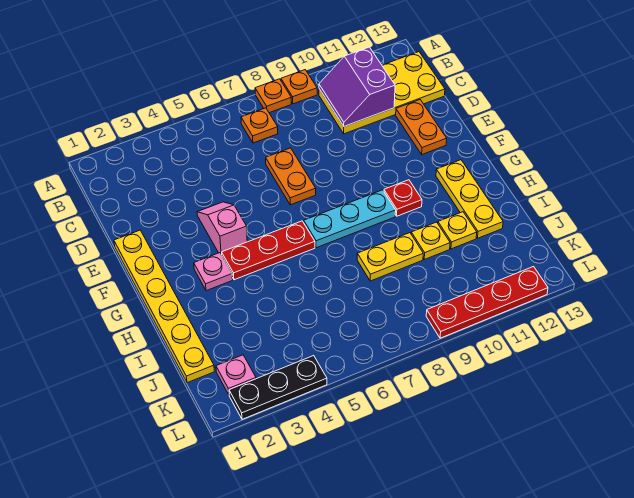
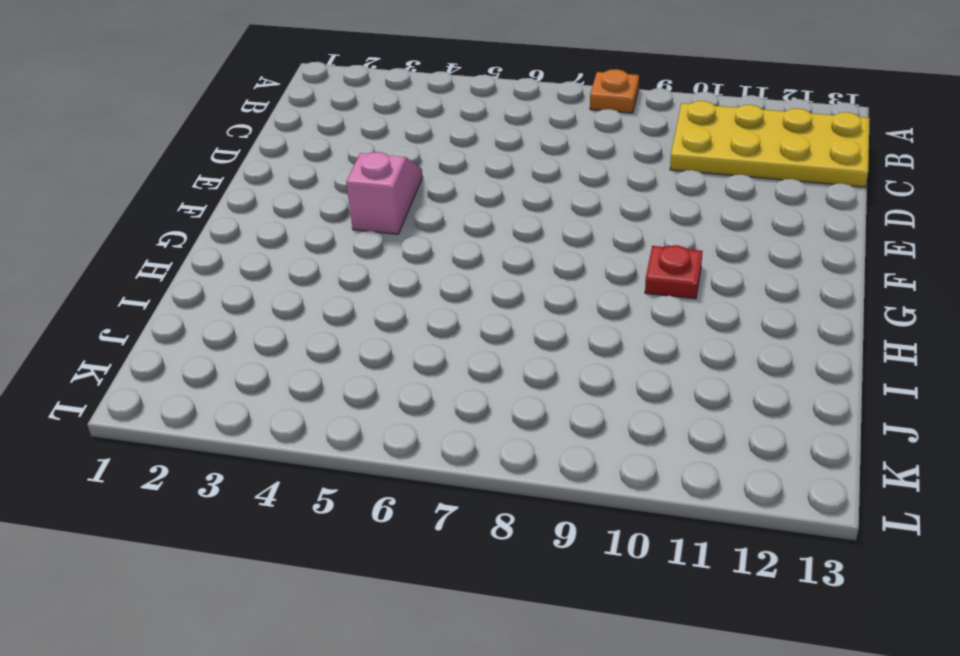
none -> orange plate A9 level 1
none -> orange plate B7 level 1
none -> orange plate D7:E7 level 1

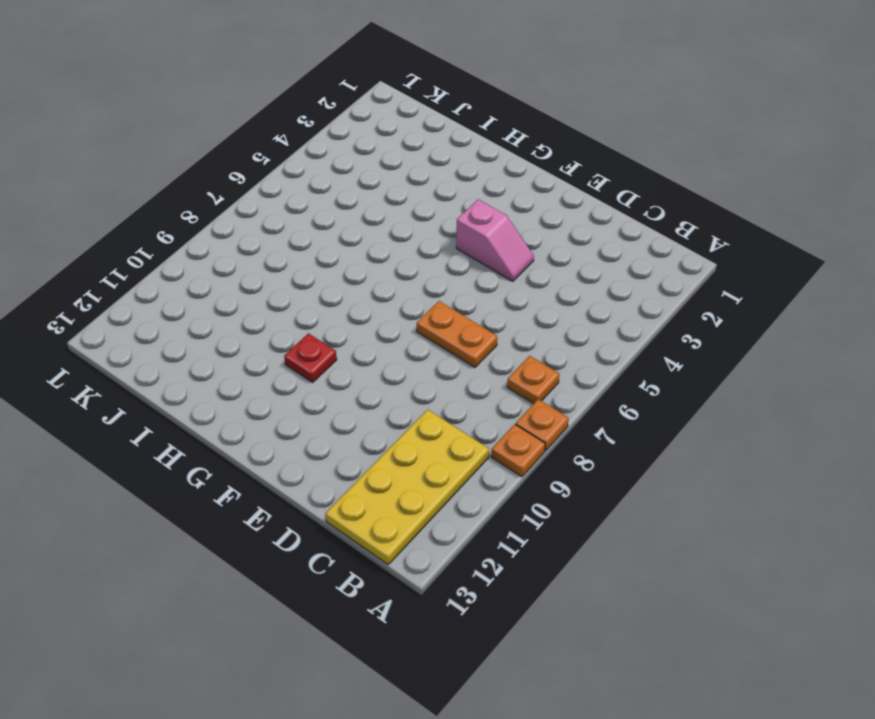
none -> orange plate D12:E12 level 1
none -> yellow plate E1:J1 level 1
none -> pink plate G3 level 1

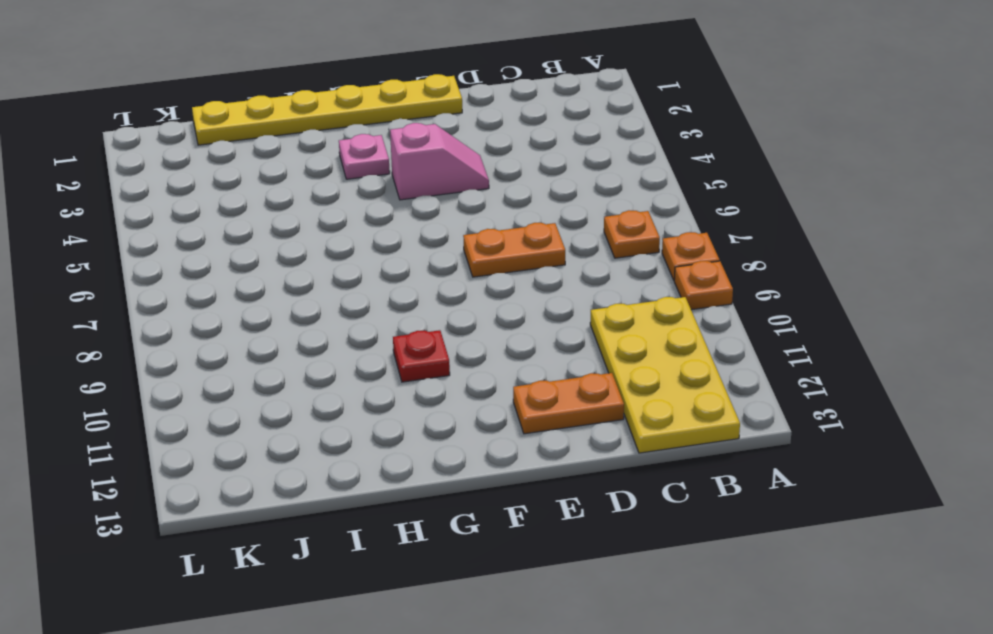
none -> red plate G4:G6 level 1
none -> cyan plate G7:G9 level 1
none -> yellow plate G12:I12 level 1

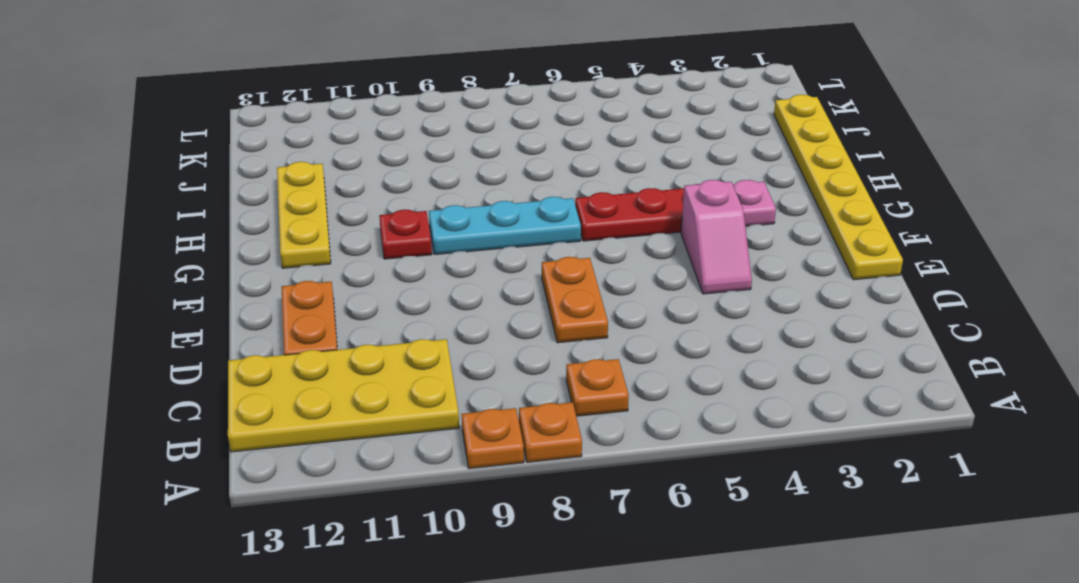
none -> yellow plate I8:I9 level 1
none -> yellow plate I10 level 1
none -> yellow plate I11 level 1

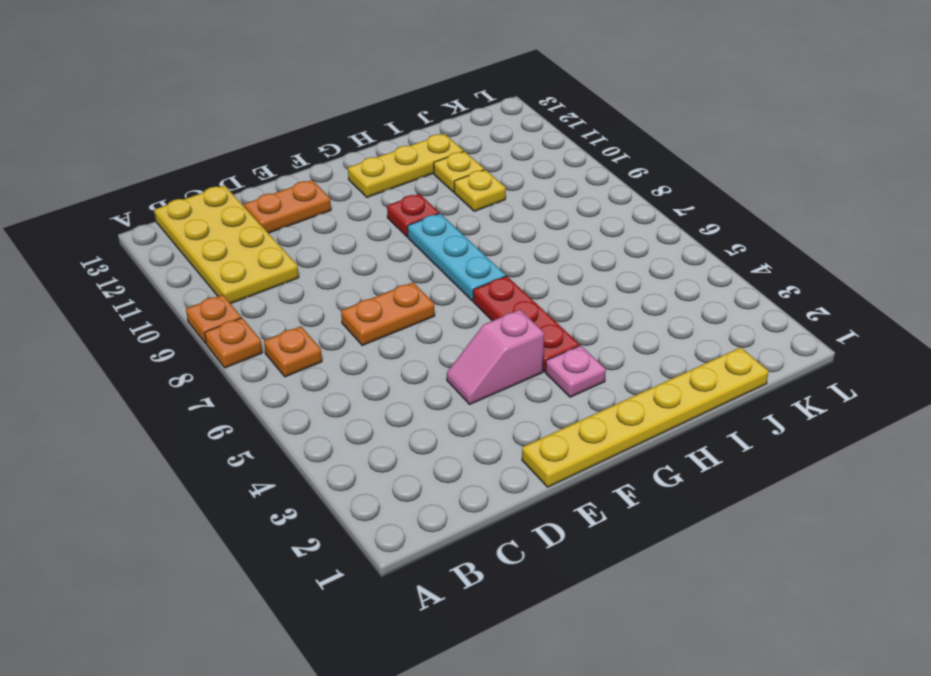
none -> yellow plate I8:I9 level 1
none -> pink plate K2 level 1
none -> black plate L2:L4 level 1

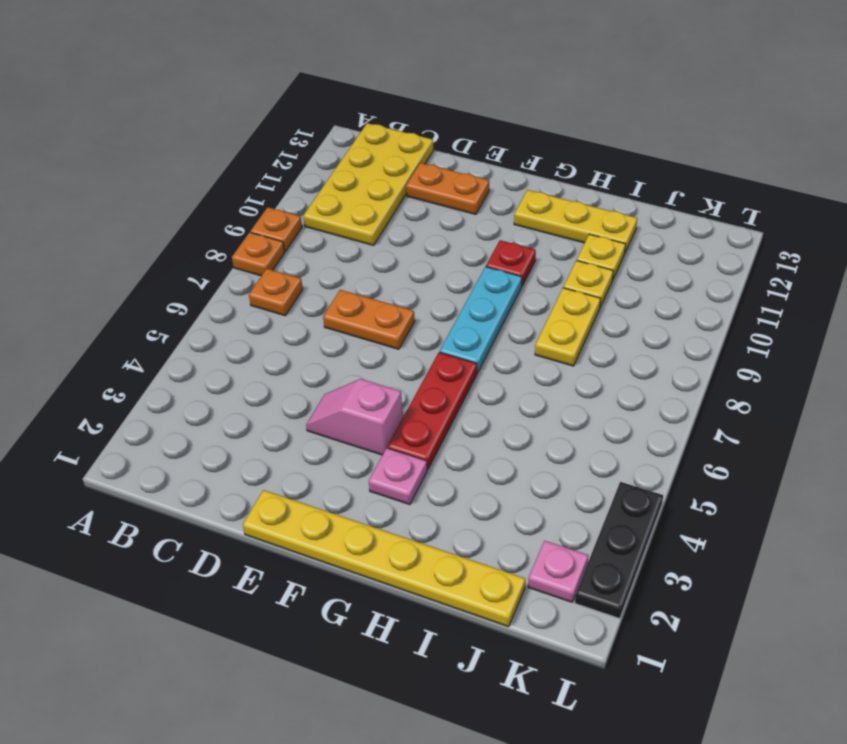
none -> red plate L9:L12 level 1
none -> purple slope B10:C11 level 2 top 11

